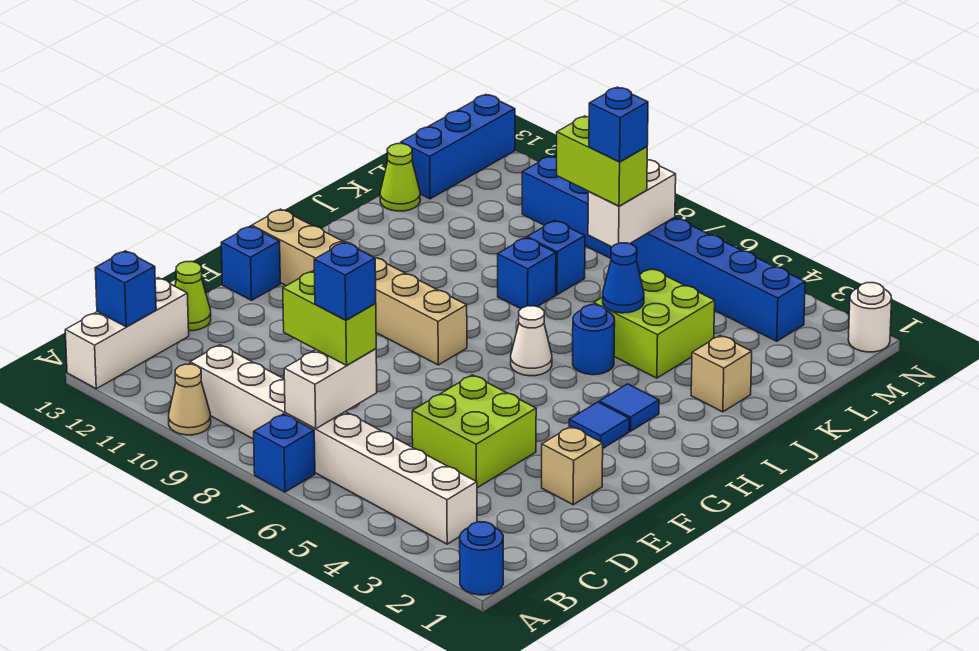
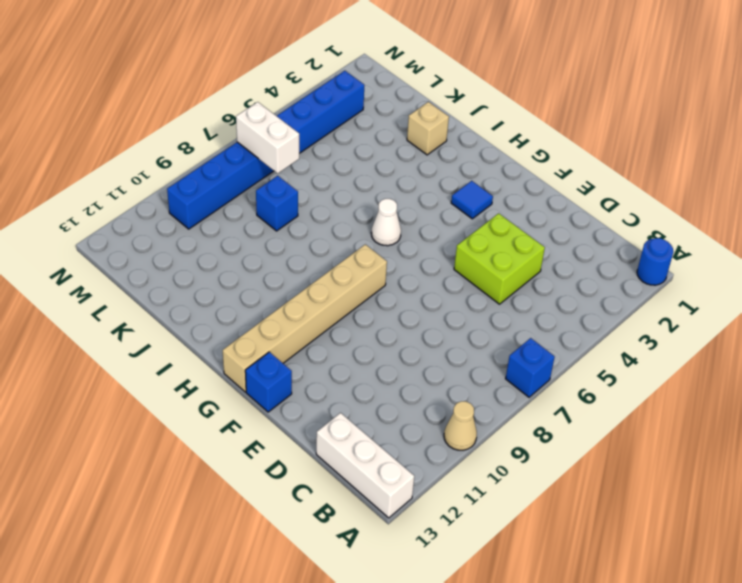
none -> white brick B3:B10 level 1
none -> lime cone D13 level 1
none -> tan brick E2 level 1
none -> blue tile H3 level 1

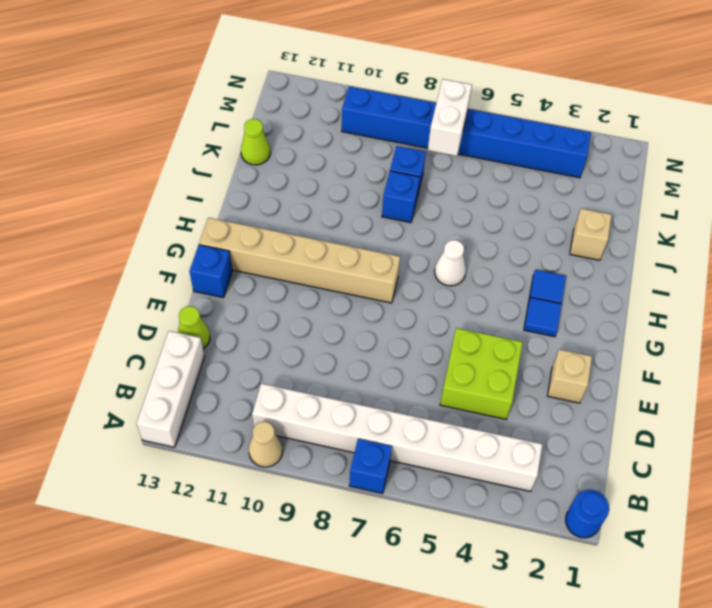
none -> blue round brick I5 level 1
none -> lime brick J4:K5 level 1
none -> blue brick L13:N13 level 1
none -> white round brick N1 level 1

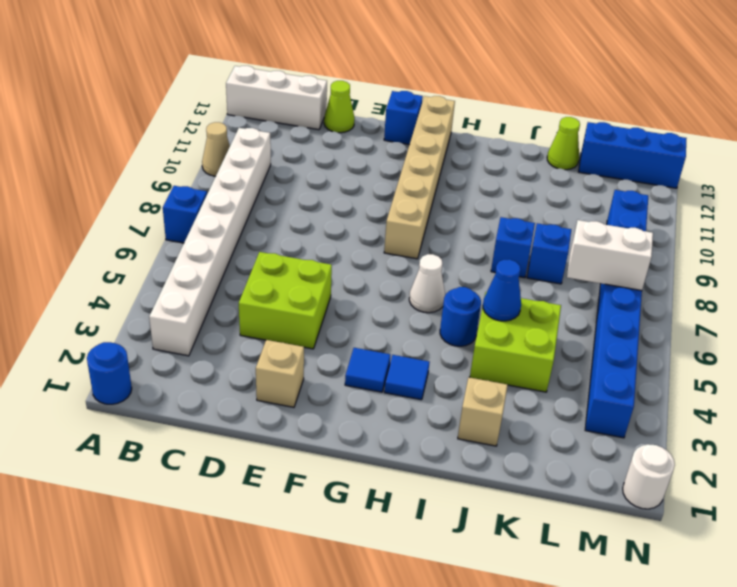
none -> white brick B7:C7 level 2
none -> blue brick B13 level 2
none -> lime brick C7:C8 level 3
none -> lime brick L7:L8 level 3

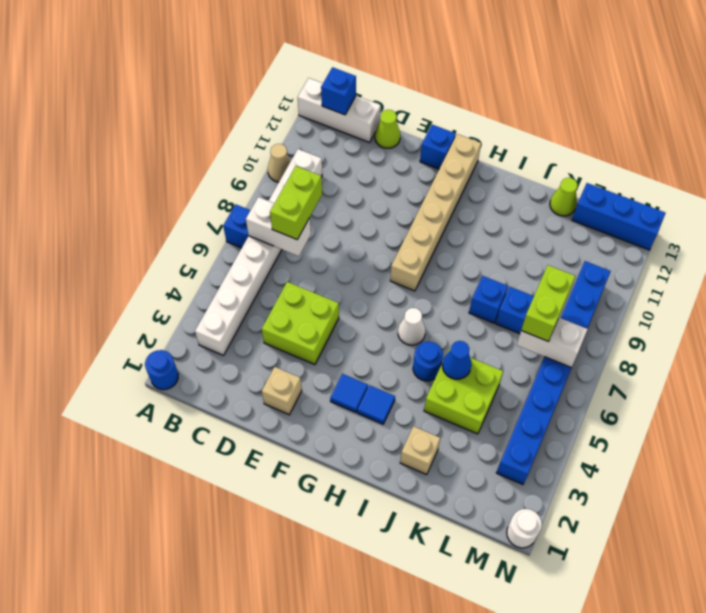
none -> blue brick C7 level 4
none -> blue brick L7 level 4

